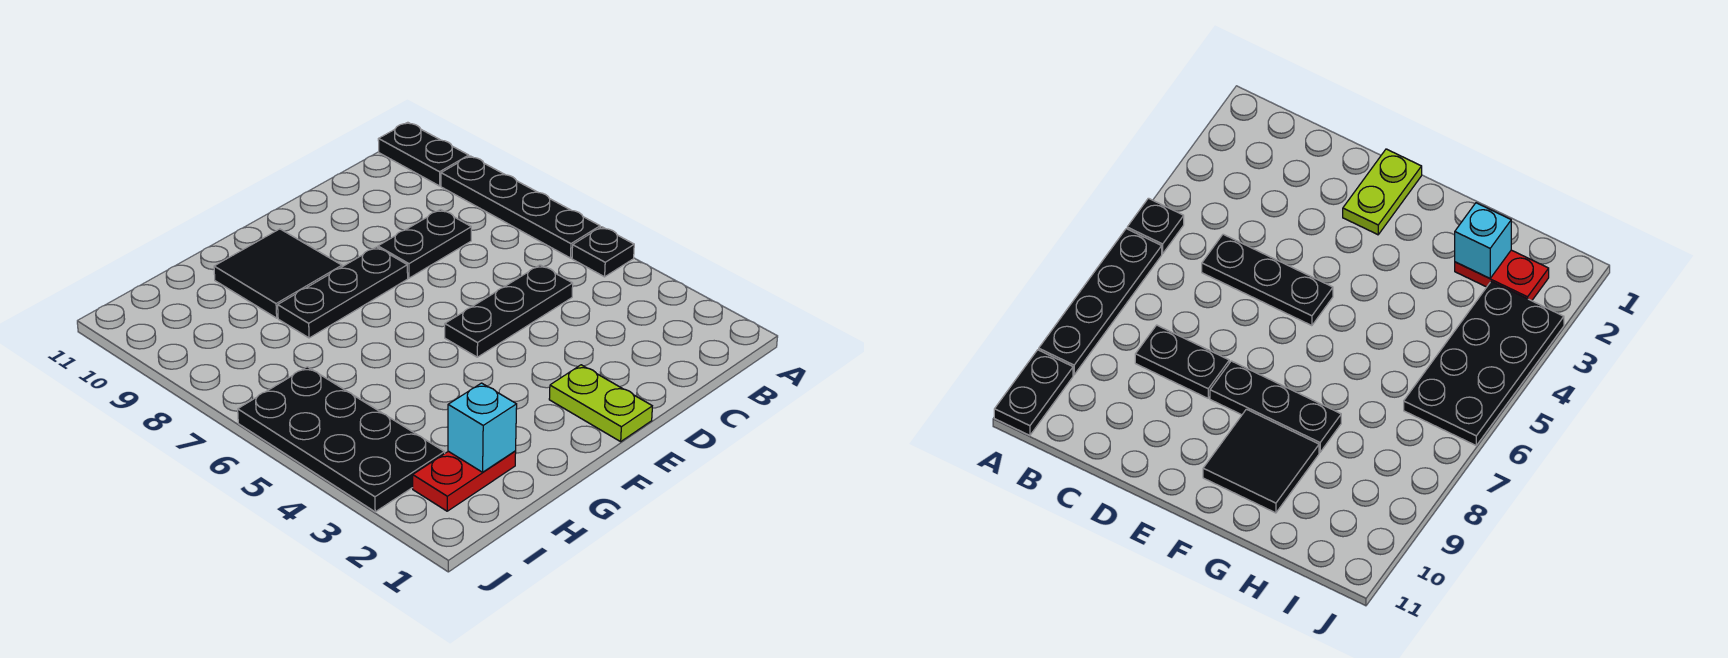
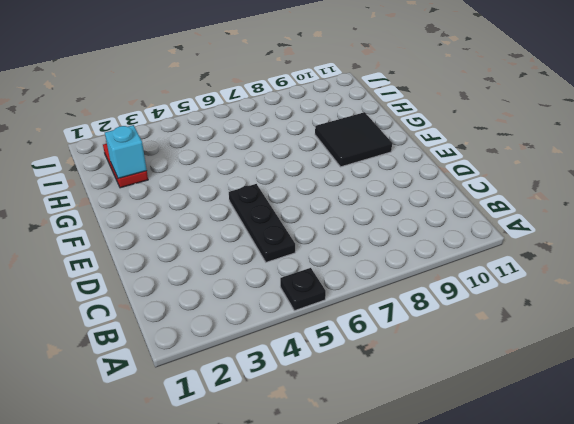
none -> black plate A6:A9 level 1
none -> black plate A10:A11 level 1

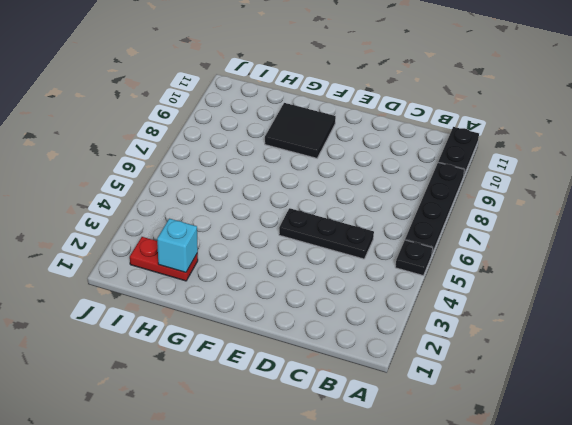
none -> black plate C8:D8 level 1
none -> lime plate E1:E2 level 1

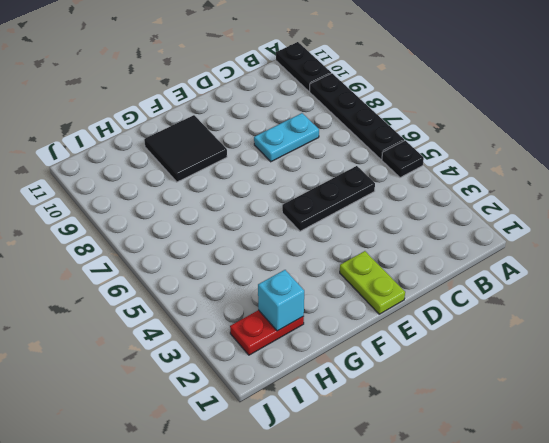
cyan plate C8:D8 level 1 -> black plate C8:D8 level 1
none -> black plate E8:G8 level 1
none -> black plate I3:J6 level 1

